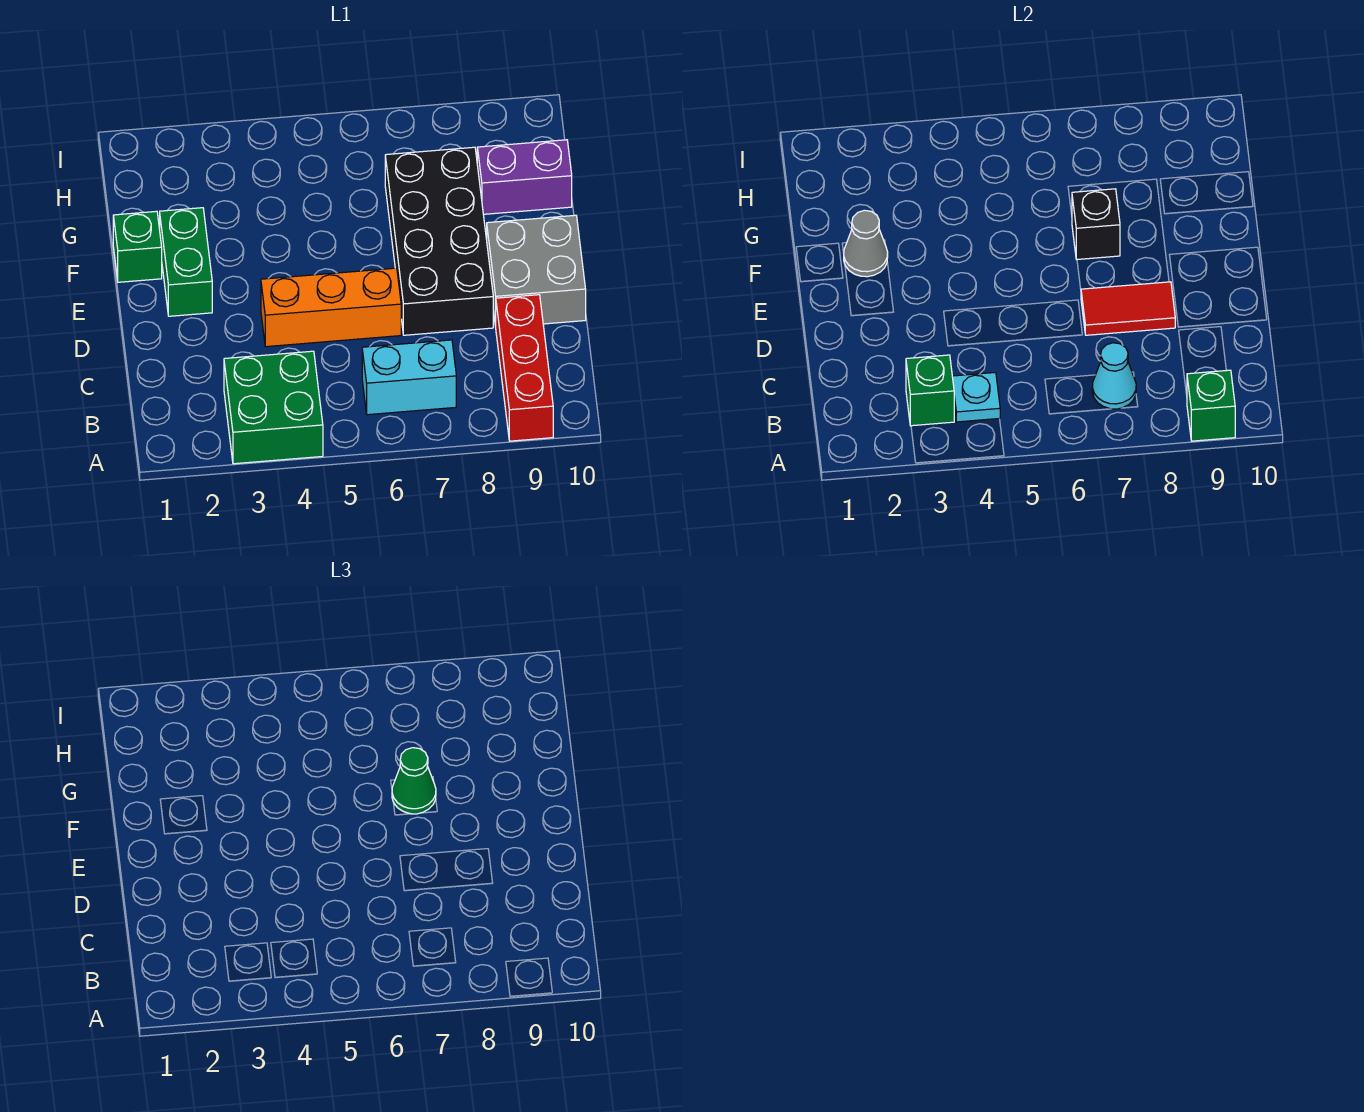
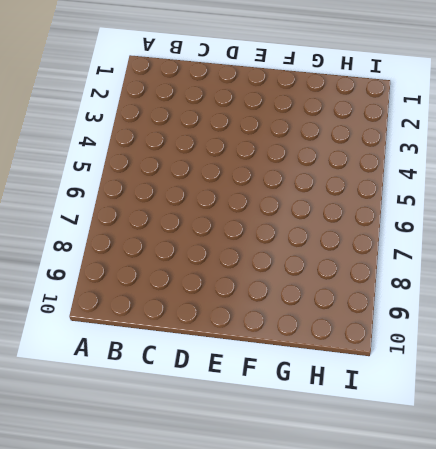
none -> green brick A3:B4 level 1
none -> red brick A9:C9 level 1
none -> cyan brick B6:B7 level 1

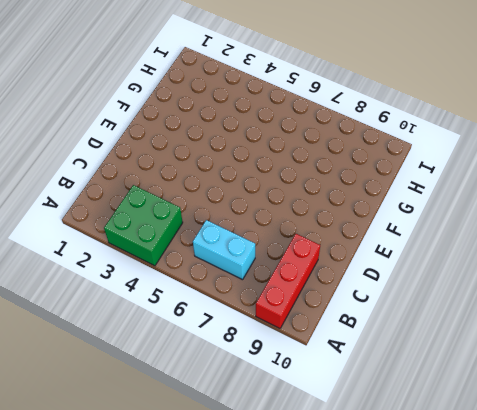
none -> orange brick D4:D6 level 1
none -> black brick D7:G8 level 1
none -> grey brick D9:E10 level 1

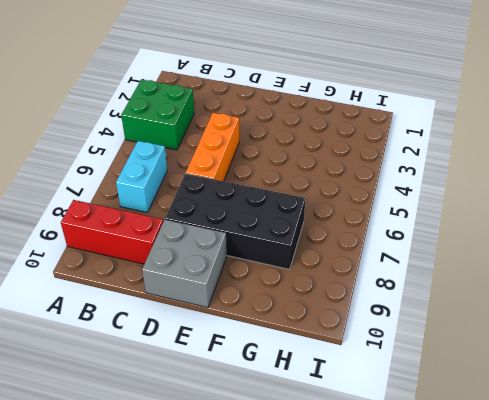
none -> green brick E2:F2 level 1
none -> green brick F1 level 1
none -> purple brick G9:G10 level 1

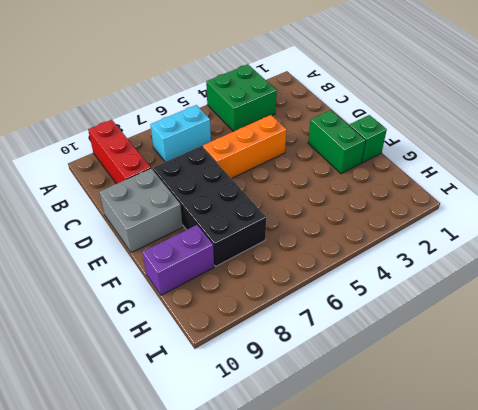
none -> green brick A9 level 2
none -> green brick B3 level 2
none -> cyan plate B4 level 2

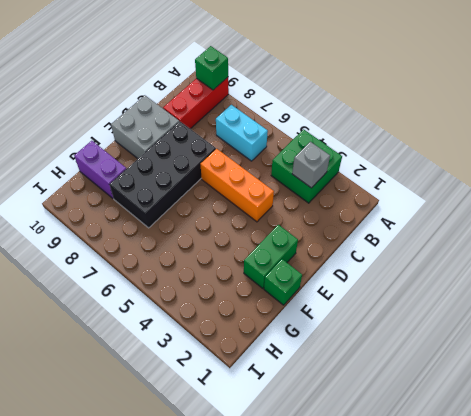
grey brick B3 level 2 -> green brick B3 level 2
none -> cyan plate B4 level 2
none -> cyan cone B7 level 2
none -> red tile D7:D8 level 2

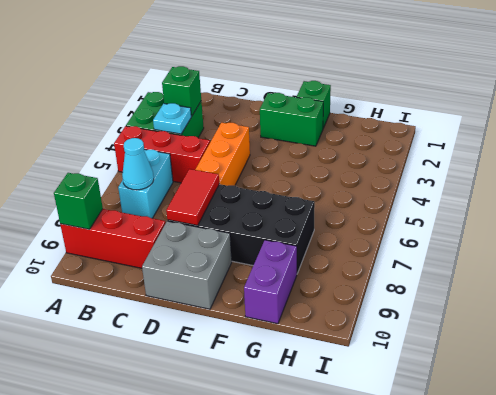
red brick A5:C5 level 1 -> none
none -> grey cone F2 level 2
none -> black brick F7 level 2
none -> green cone F7 level 3

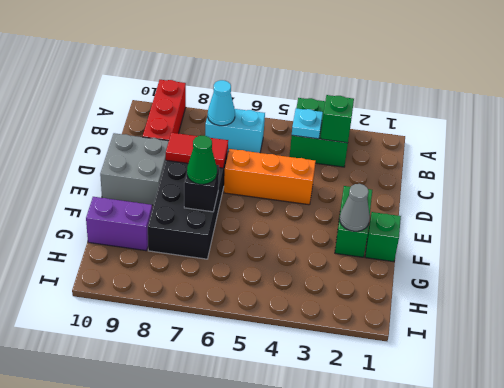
none -> green brick A9 level 2

